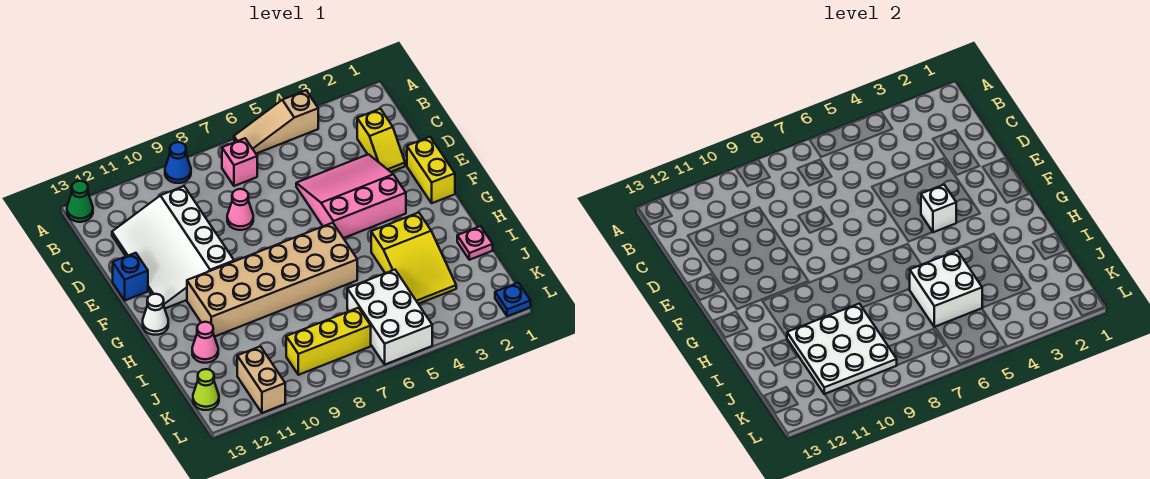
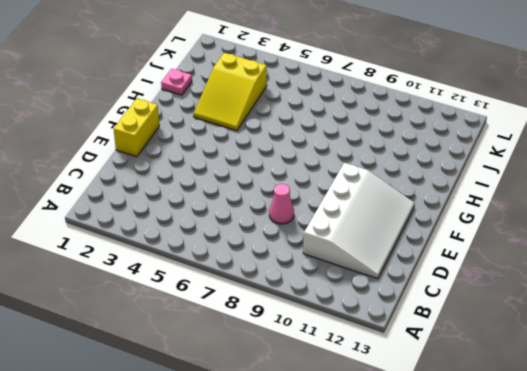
yellow slope H3:J4 level 1 top J -> yellow slope H3:J4 level 1 top H
none -> tan slope A4:A6 level 1 top 4
none -> blue cone A9 level 1
none -> green cone A13 level 1

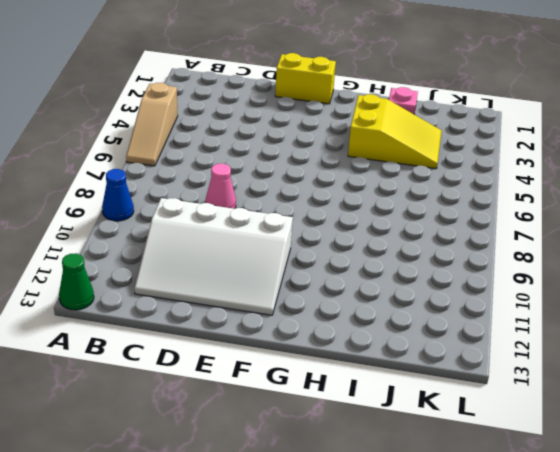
none -> pink brick B7 level 1
none -> yellow slope C2:D2 level 1 top C
none -> pink slope D3:F5 level 1 top F

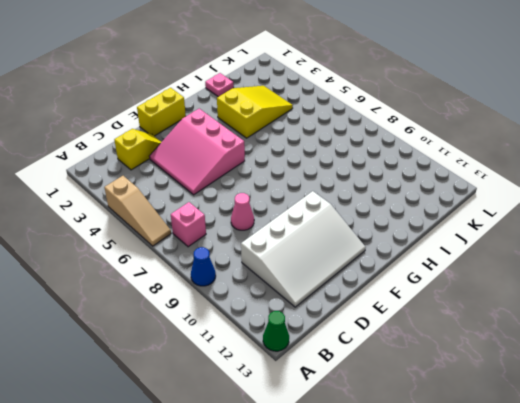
none -> blue brick E13 level 1
none -> tan brick G6:H11 level 1
none -> white cone G13 level 1

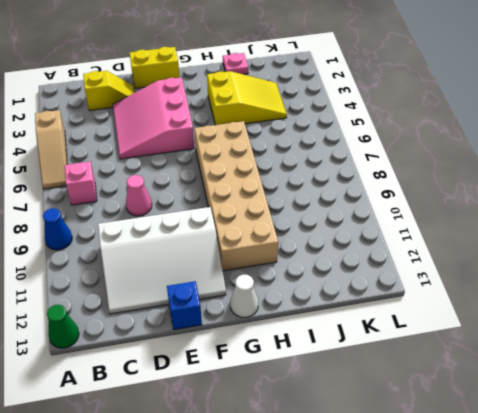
none -> pink cone I12 level 1
none -> white brick J5:L6 level 1
none -> yellow brick K7:K9 level 1

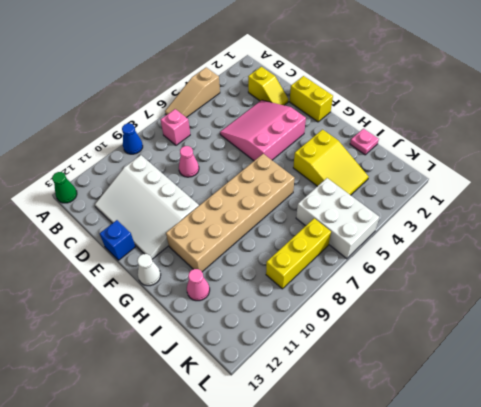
none -> tan brick K11:L11 level 1
none -> lime cone K13 level 1
none -> blue plate L1 level 1

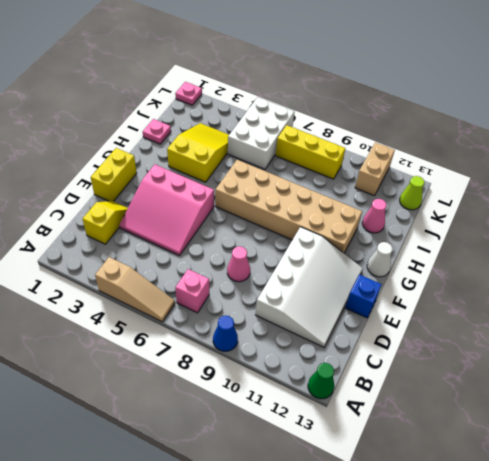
pink plate L1 level 1 -> blue plate L1 level 1
none -> white brick F4 level 2
none -> white brick I5:J6 level 2
none -> white plate I9:K11 level 2

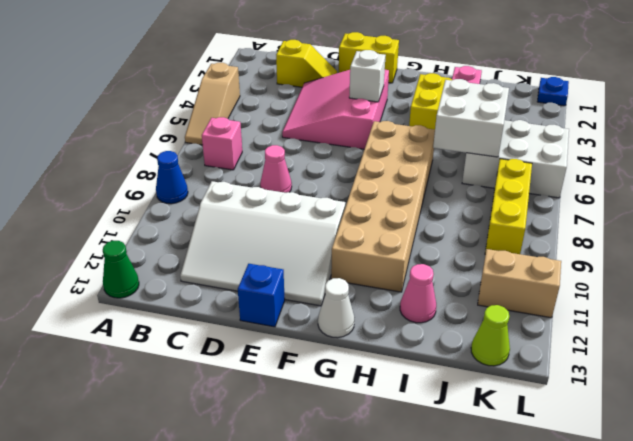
none -> white plate I9:K11 level 2

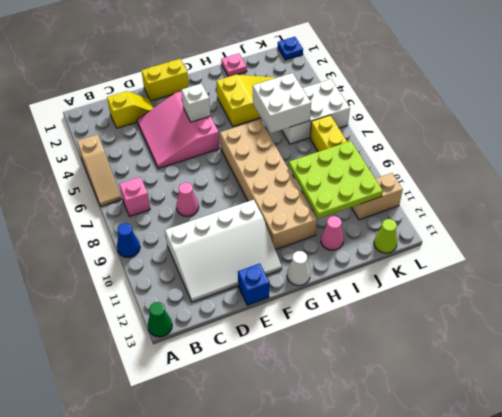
lime plate I9:K11 level 2 -> white plate I9:K11 level 2

